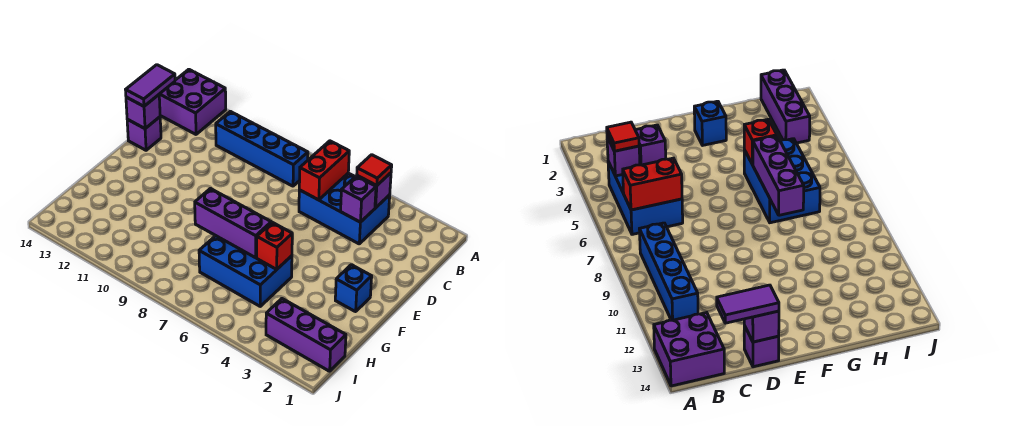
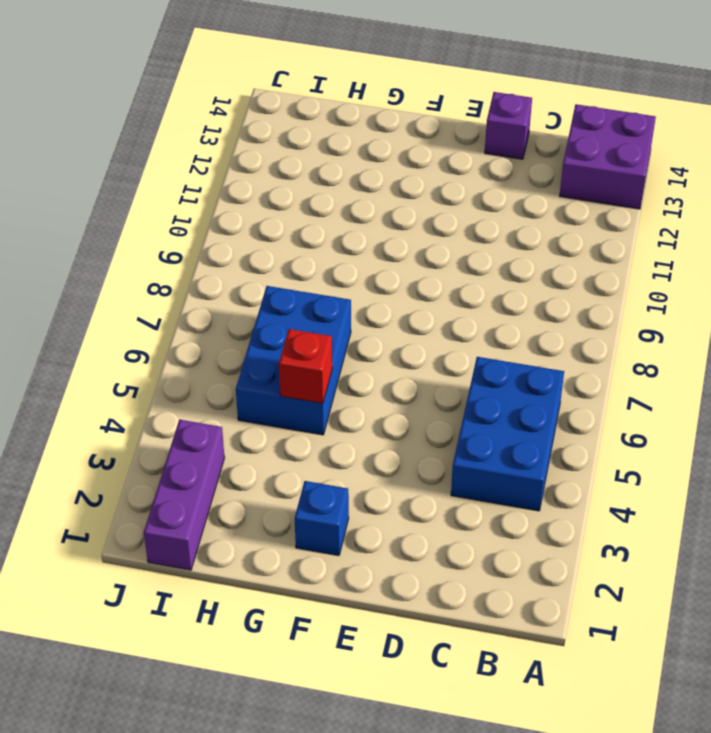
none -> blue brick B8:B11 level 1
none -> purple brick B4 level 2
none -> red brick B6:C6 level 2

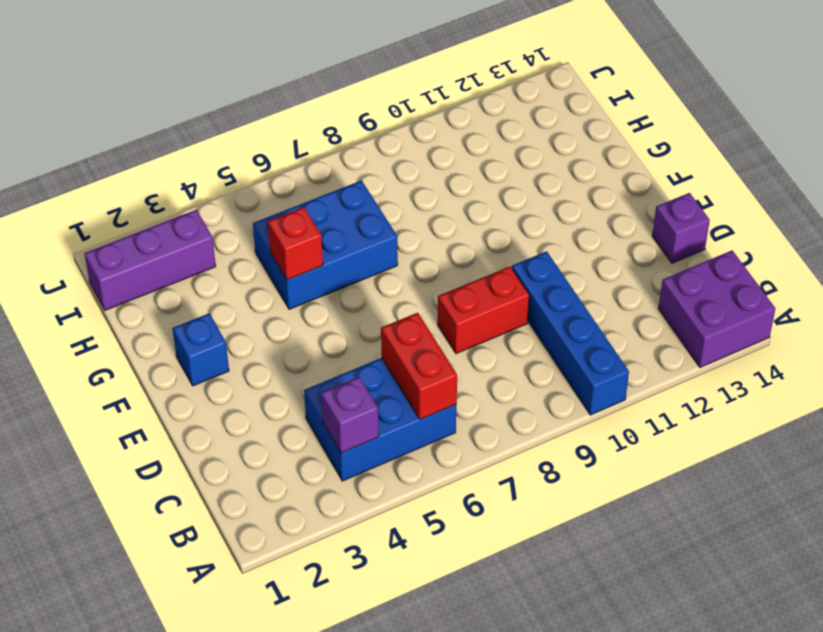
blue brick A10:D10 level 1 -> blue brick B8:B11 level 1
red brick D8:D9 level 1 -> none
none -> purple brick C4 level 2
none -> purple brick D14 level 2
none -> purple brick G6:G8 level 2

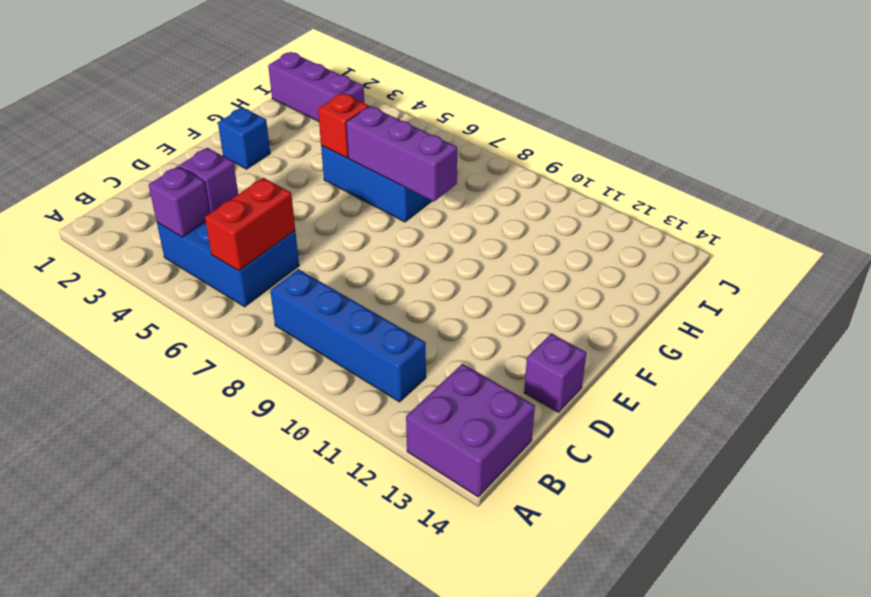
none -> purple brick D14 level 2
none -> red tile B4 level 3
none -> purple tile C14:D14 level 3

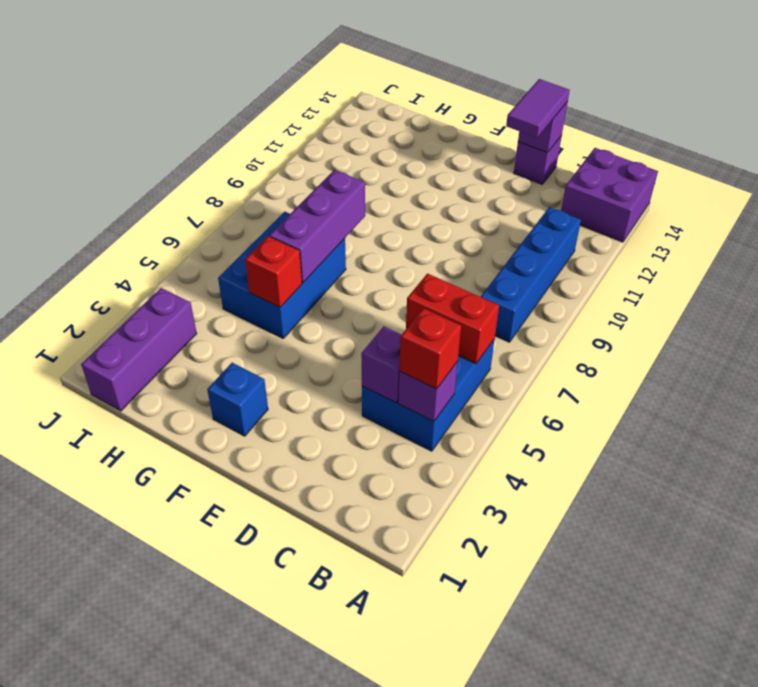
red brick B4 level 3 -> red tile B4 level 3
purple tile D13:D14 level 3 -> purple tile C14:D14 level 3

